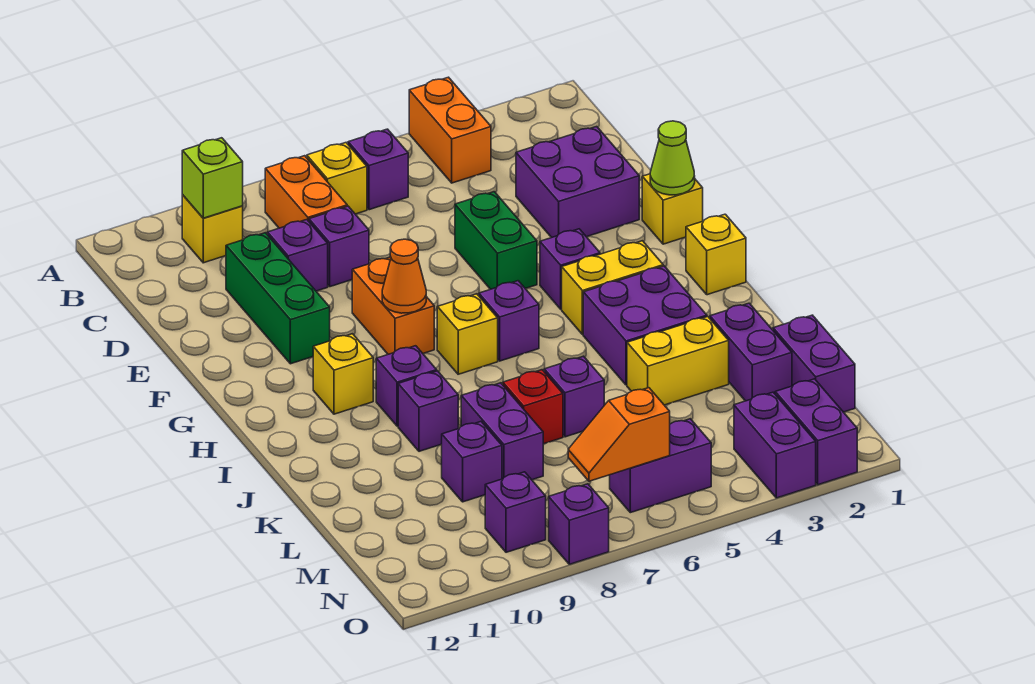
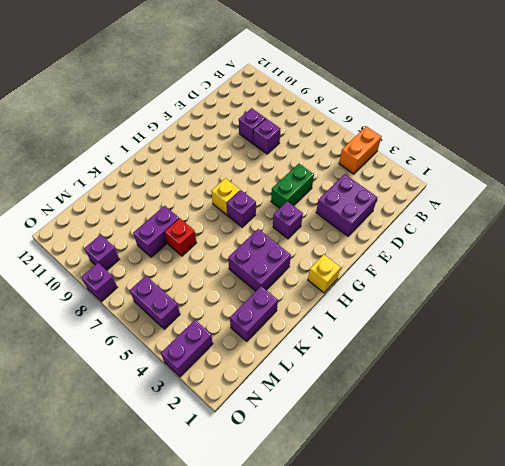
none -> purple brick B6 level 1
none -> yellow brick B7 level 1
none -> orange brick B8:C8 level 1
none -> yellow brick B10 level 1

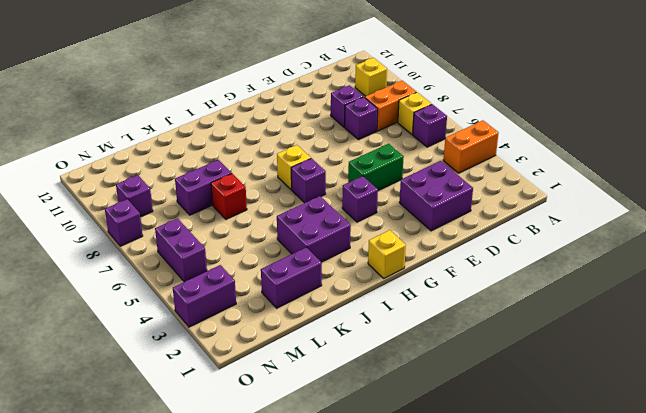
none -> green brick D10:F10 level 1
none -> yellow brick F1 level 1
none -> orange brick F8:G8 level 1
none -> yellow brick H3:H4 level 1

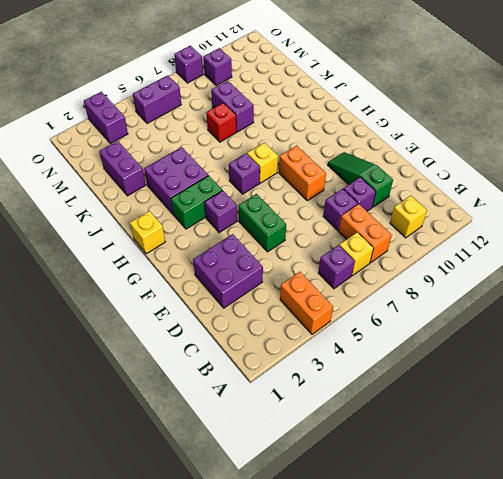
green slope D10:F10 level 1 top D -> green brick D10:F10 level 1
green brick H3:H4 level 1 -> yellow brick H3:H4 level 1
none -> yellow brick F1 level 1
none -> yellow brick H10 level 1
none -> purple brick I9 level 1
none -> purple brick J9 level 1

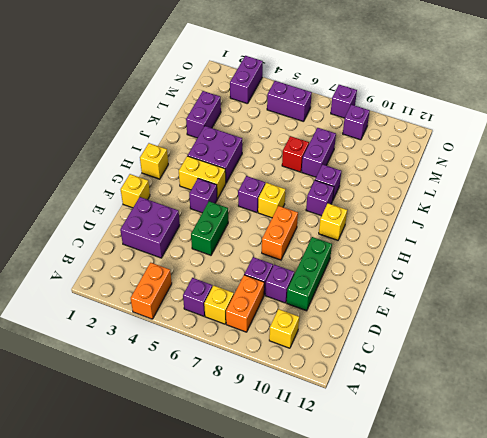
none -> yellow brick K3:K4 level 1
none -> purple brick K6 level 1
none -> purple brick L1:M1 level 1
none -> purple brick L9 level 1

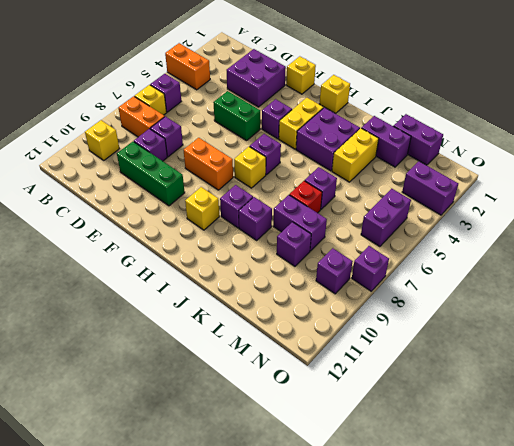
none -> purple brick N2:O2 level 1
none -> lime brick B10 level 2
none -> lime cone F1 level 2
none -> orange cone G8 level 2

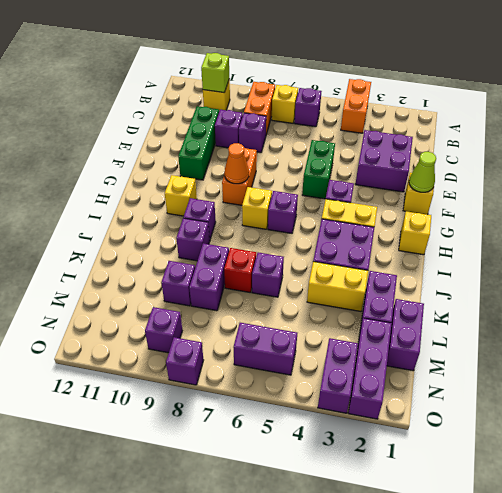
purple brick M2:O2 level 1 -> purple brick N2:O2 level 1
none -> orange slope N6:N7 level 2 top 6

